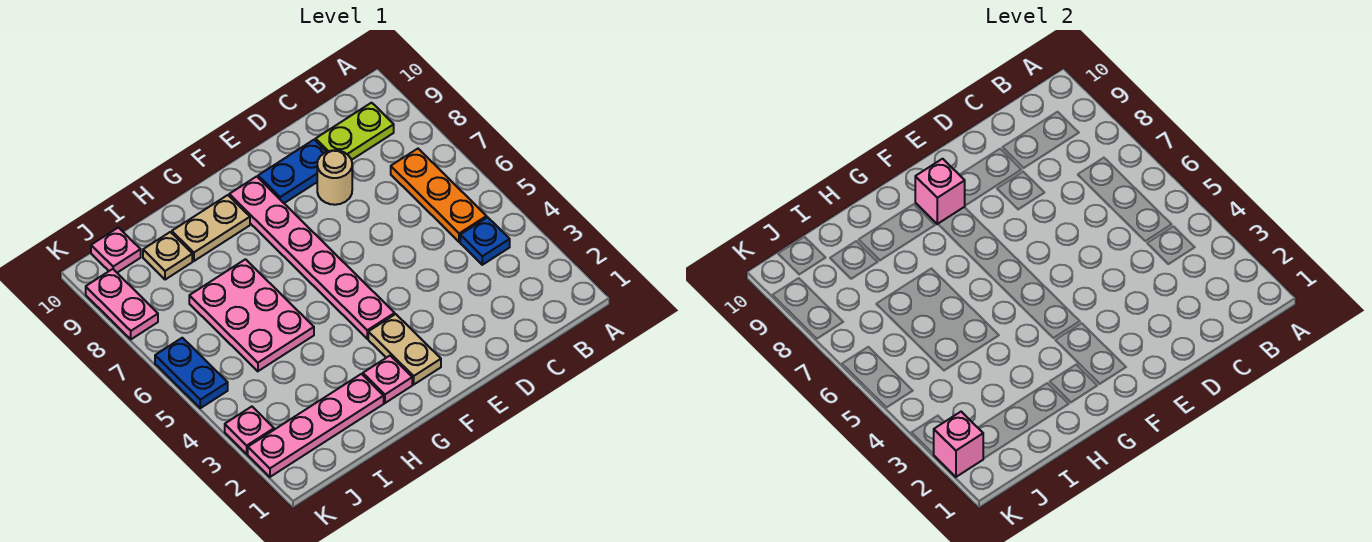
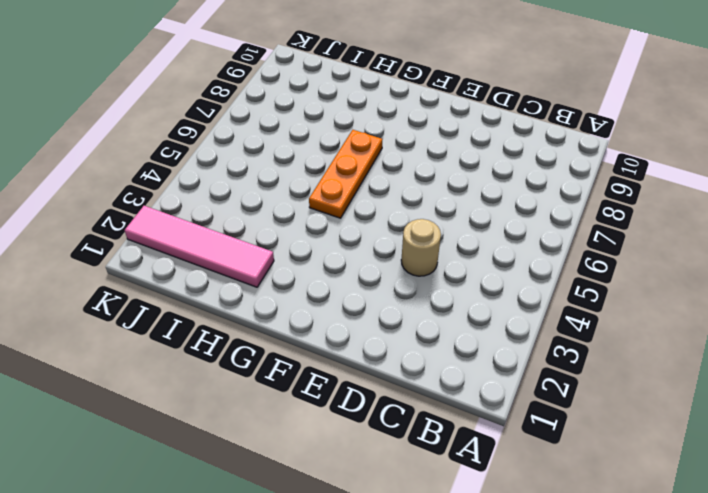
tan round brick D4 level 1 -> tan round brick D8 level 1
orange plate G5:G7 level 1 -> orange plate B5:B7 level 1
pink tile H2:K2 level 1 -> pink plate H2:K2 level 1
none -> blue plate B4 level 1
none -> lime plate B9:C9 level 1
none -> blue plate D9:E9 level 1

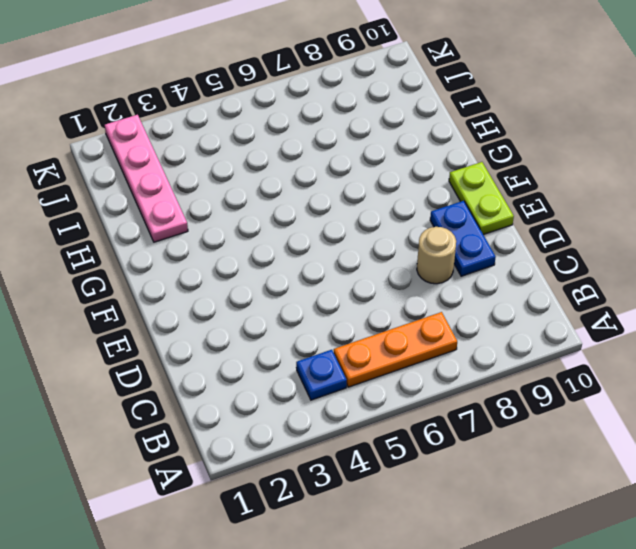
lime plate E10:F10 level 1 -> lime plate B9:C9 level 1
none -> tan plate F2:F3 level 1
none -> pink plate F4:F9 level 1
none -> pink plate G2 level 1

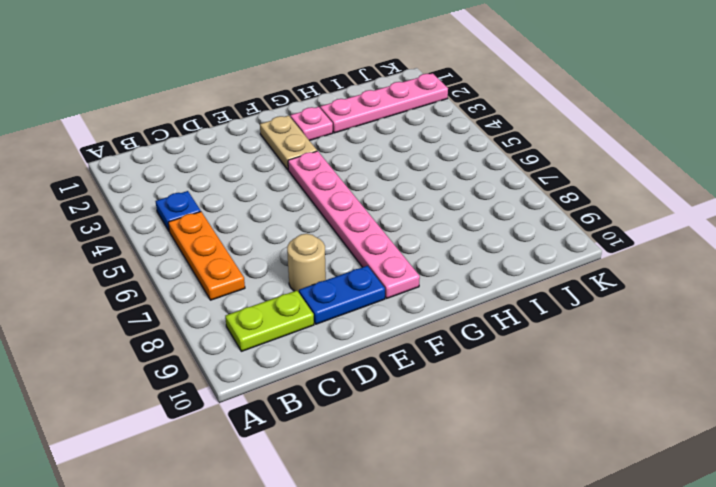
none -> tan plate G9:H9 level 1
none -> pink plate H5:I7 level 1
none -> tan plate I9 level 1

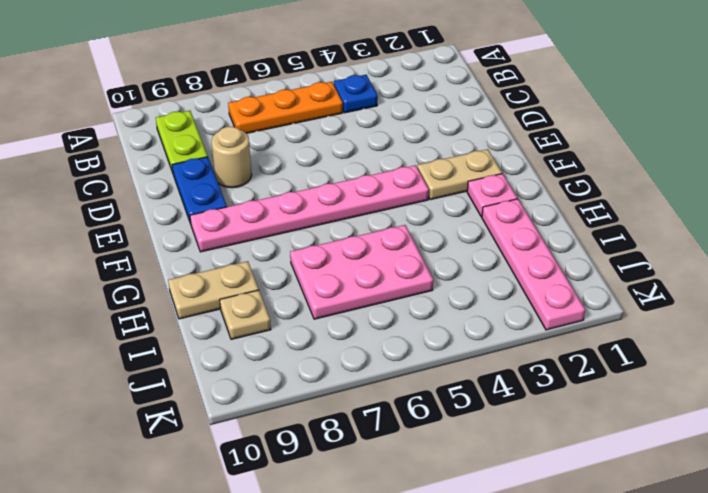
tan plate H9:H10 level 1 -> tan plate G9:H9 level 1
none -> pink plate J10 level 1
none -> pink plate K3 level 1
none -> blue plate K5:K6 level 1

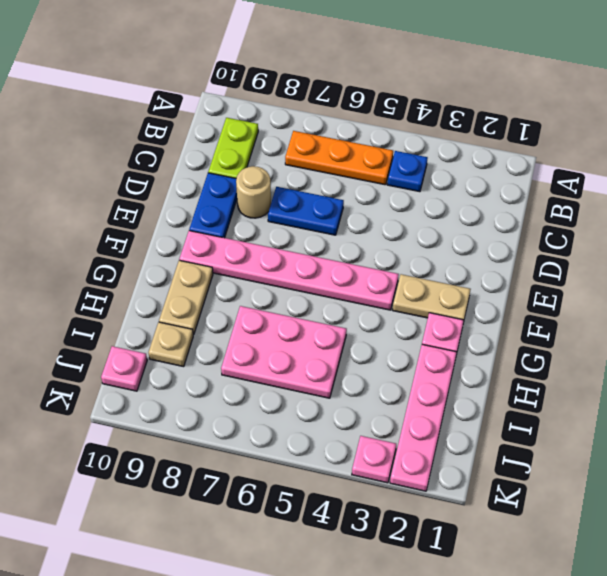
blue plate D6:D7 level 1 -> blue plate K5:K6 level 1
none -> pink plate K8:K9 level 1
none -> pink brick F9 level 2
none -> pink brick K2 level 2

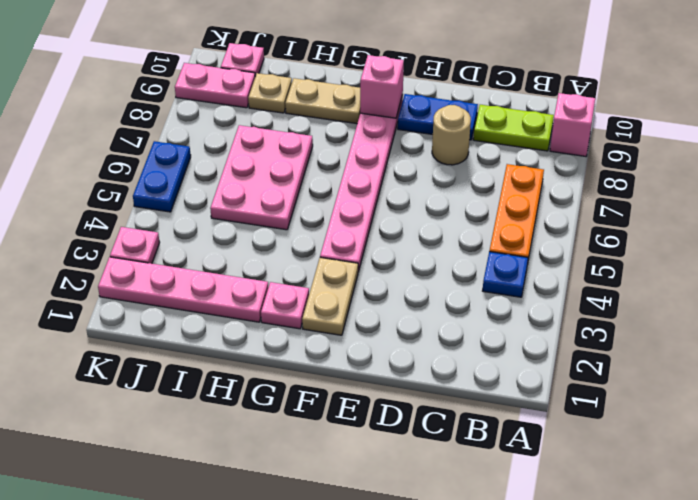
pink brick A9 level 1 -> pink brick K2 level 2
pink plate J9:K9 level 1 -> pink plate K8:K9 level 1

